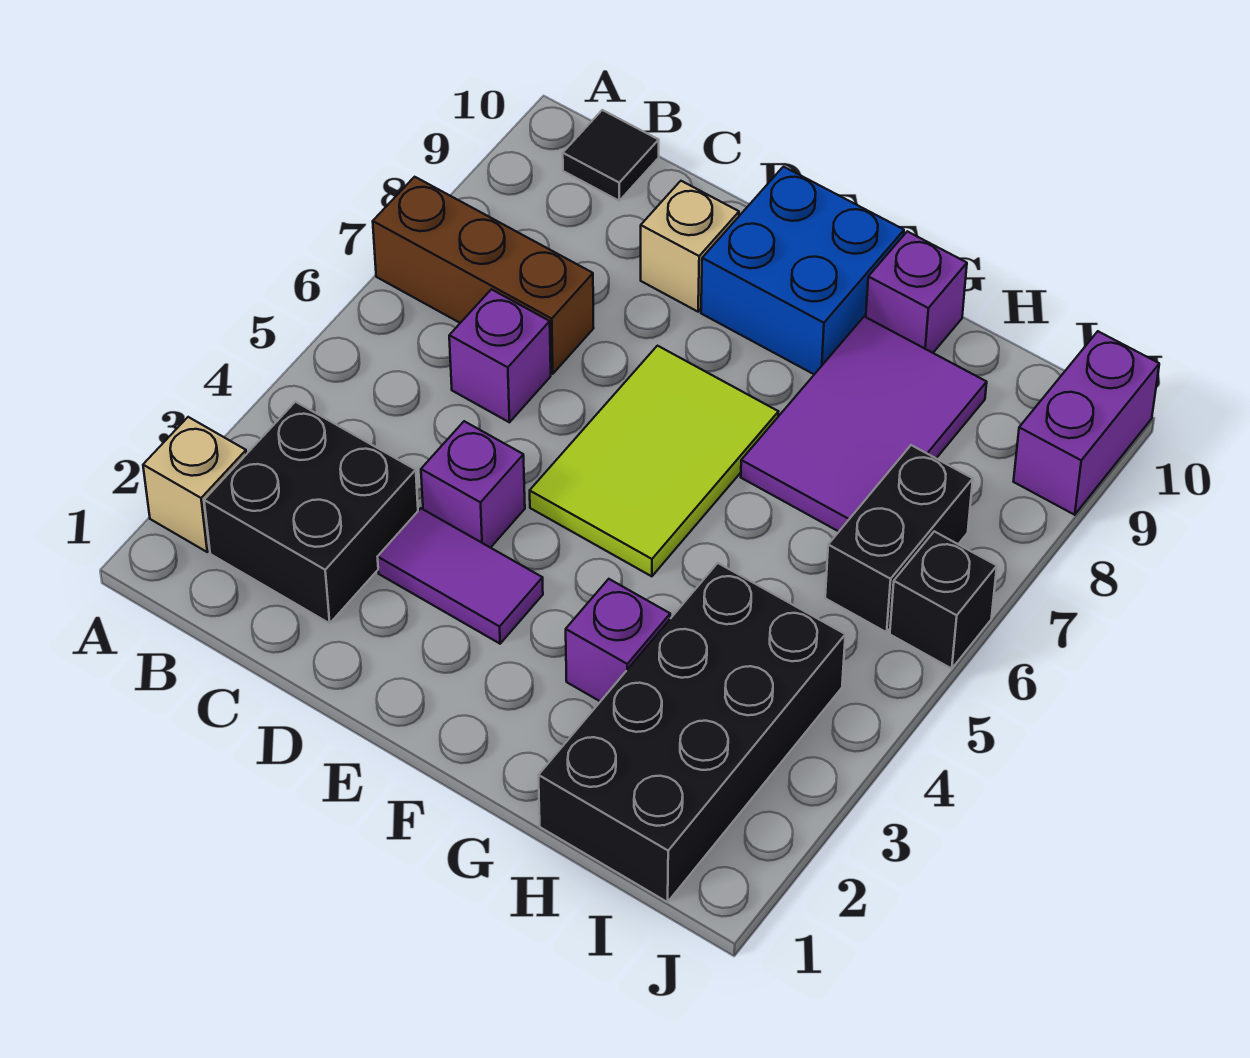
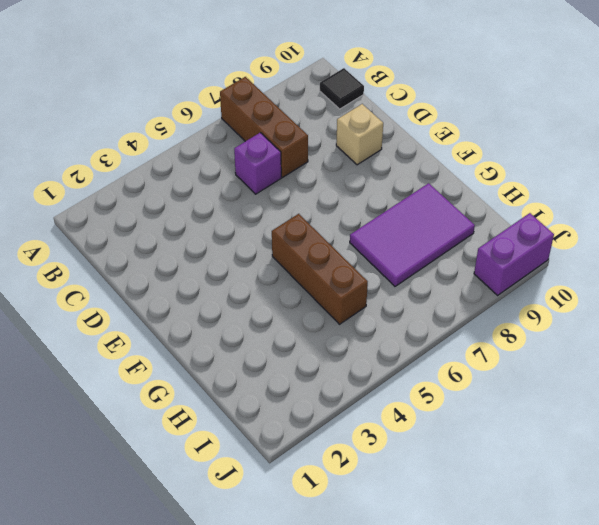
brown brick F5:H5 level 1 -> lime tile E5:F7 level 1
none -> tan brick A2 level 1
none -> black brick B2:C3 level 1
none -> purple tile D3:E3 level 1

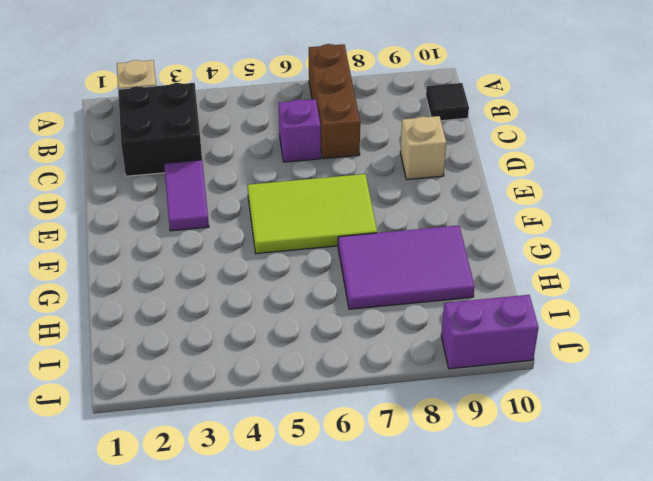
none -> purple brick D4 level 1
none -> blue brick E9:F10 level 1
none -> purple brick G3 level 1

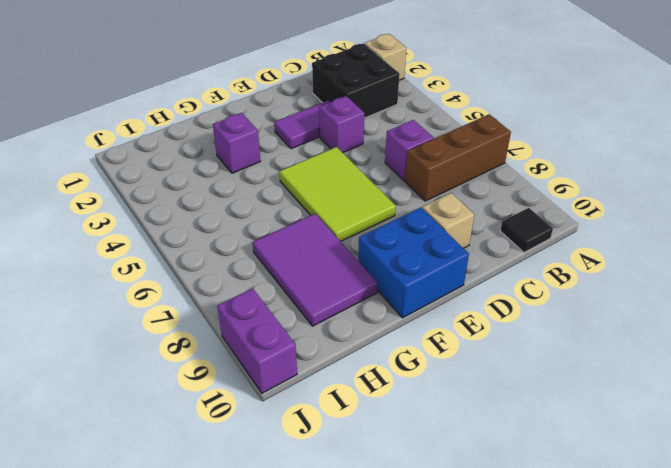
none -> purple brick G10 level 1
none -> black brick H1:I4 level 1
none -> black brick I6:I7 level 1

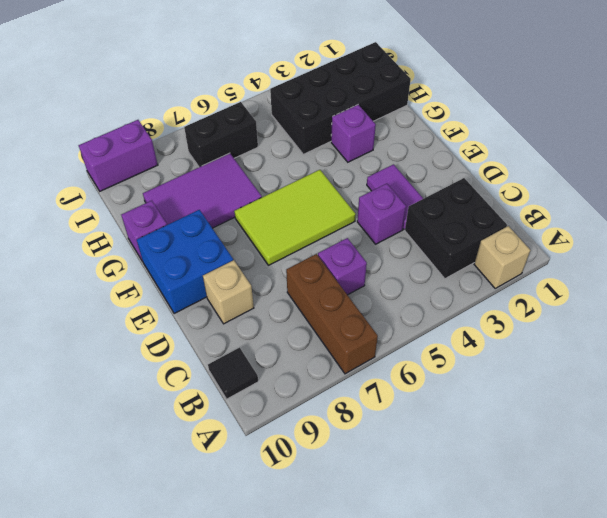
none -> black brick J6 level 1

